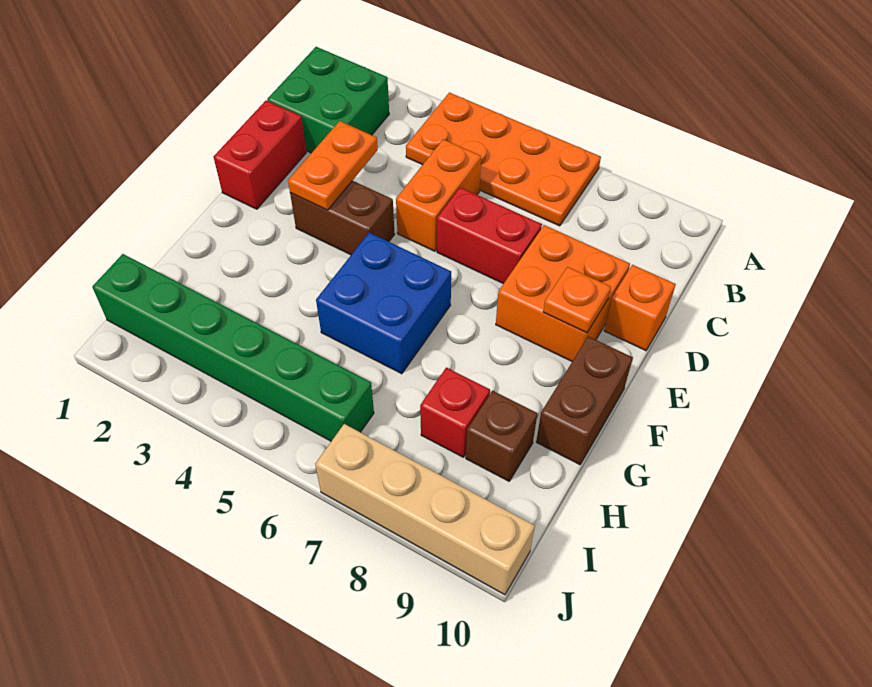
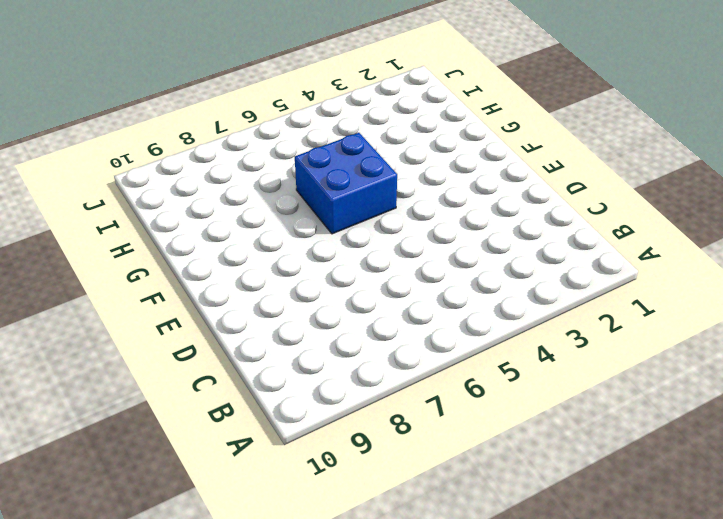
none -> orange plate A4:B7 level 1
none -> green brick B1:C2 level 1
none -> orange brick C5:D5 level 1

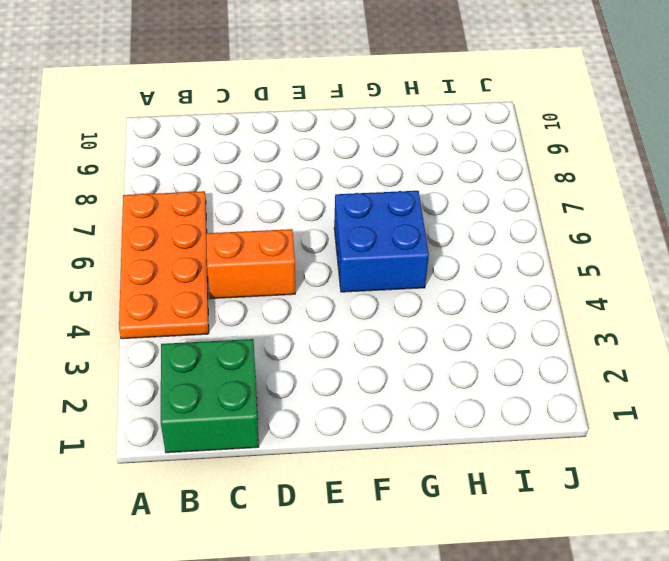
none -> red brick D1:E1 level 1
none -> red brick D6:D7 level 1
none -> orange brick D8:E9 level 1

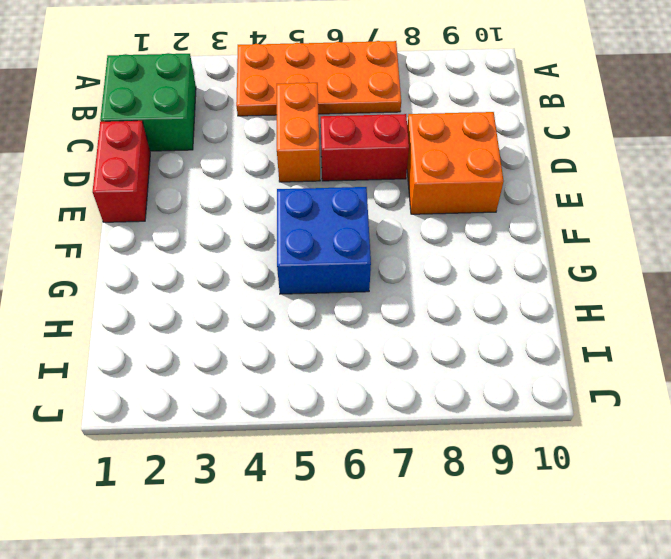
none -> orange brick D10 level 1
none -> brown brick E3:E4 level 1
none -> brown brick F10:G10 level 1

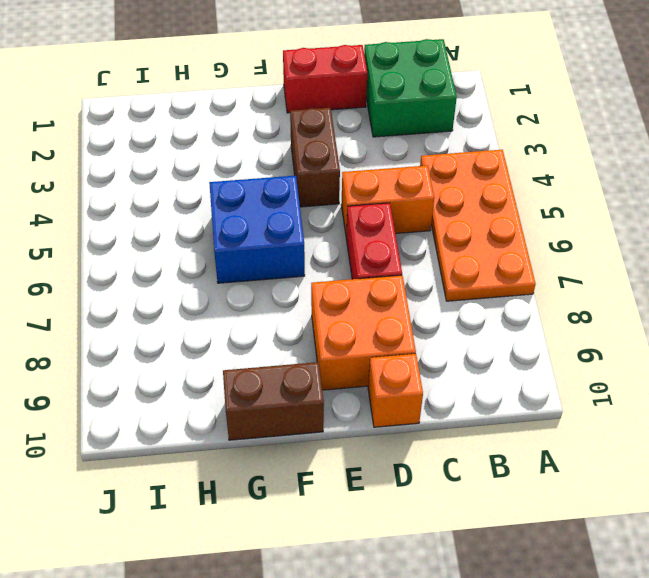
none -> red brick H8 level 1
none -> brown brick H9 level 1
none -> green brick I1:I6 level 1

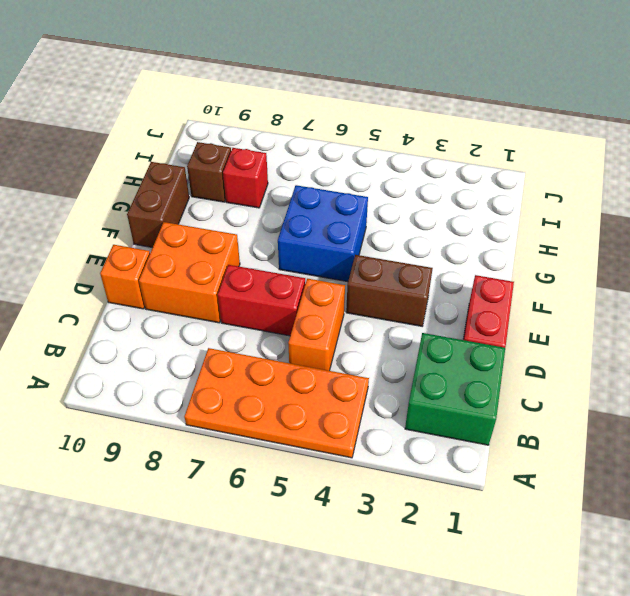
none -> green brick I1:I6 level 1
none -> tan brick J7:J10 level 1
none -> orange plate D3:E3 level 2

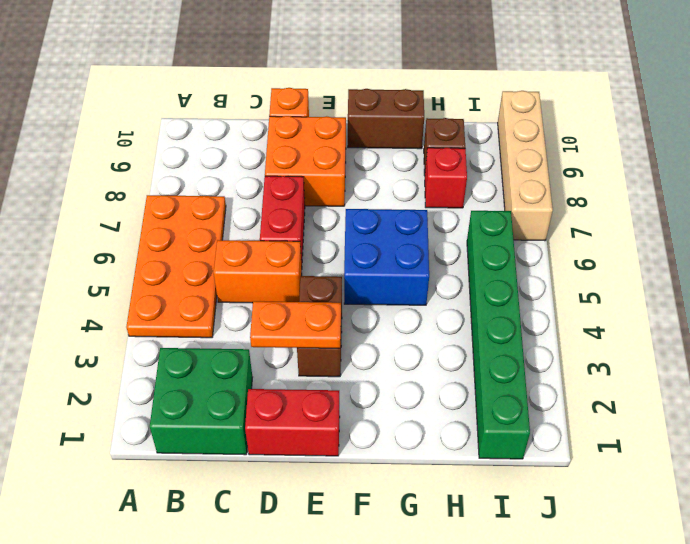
none -> orange plate E9 level 2

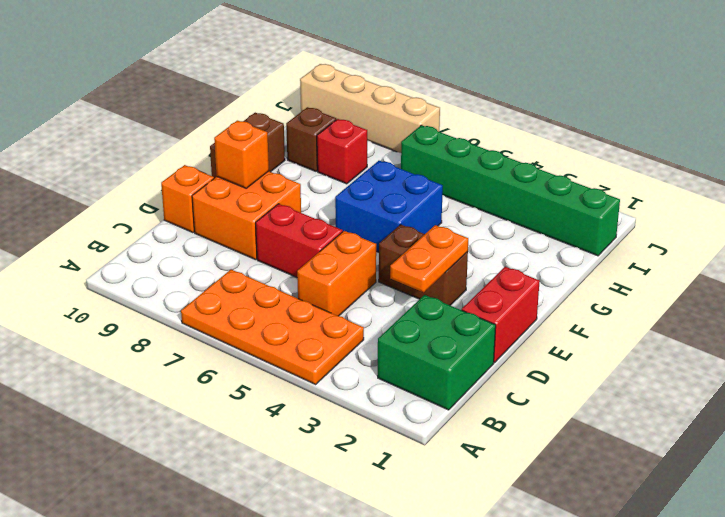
orange brick E9 level 2 -> orange plate E9 level 2

